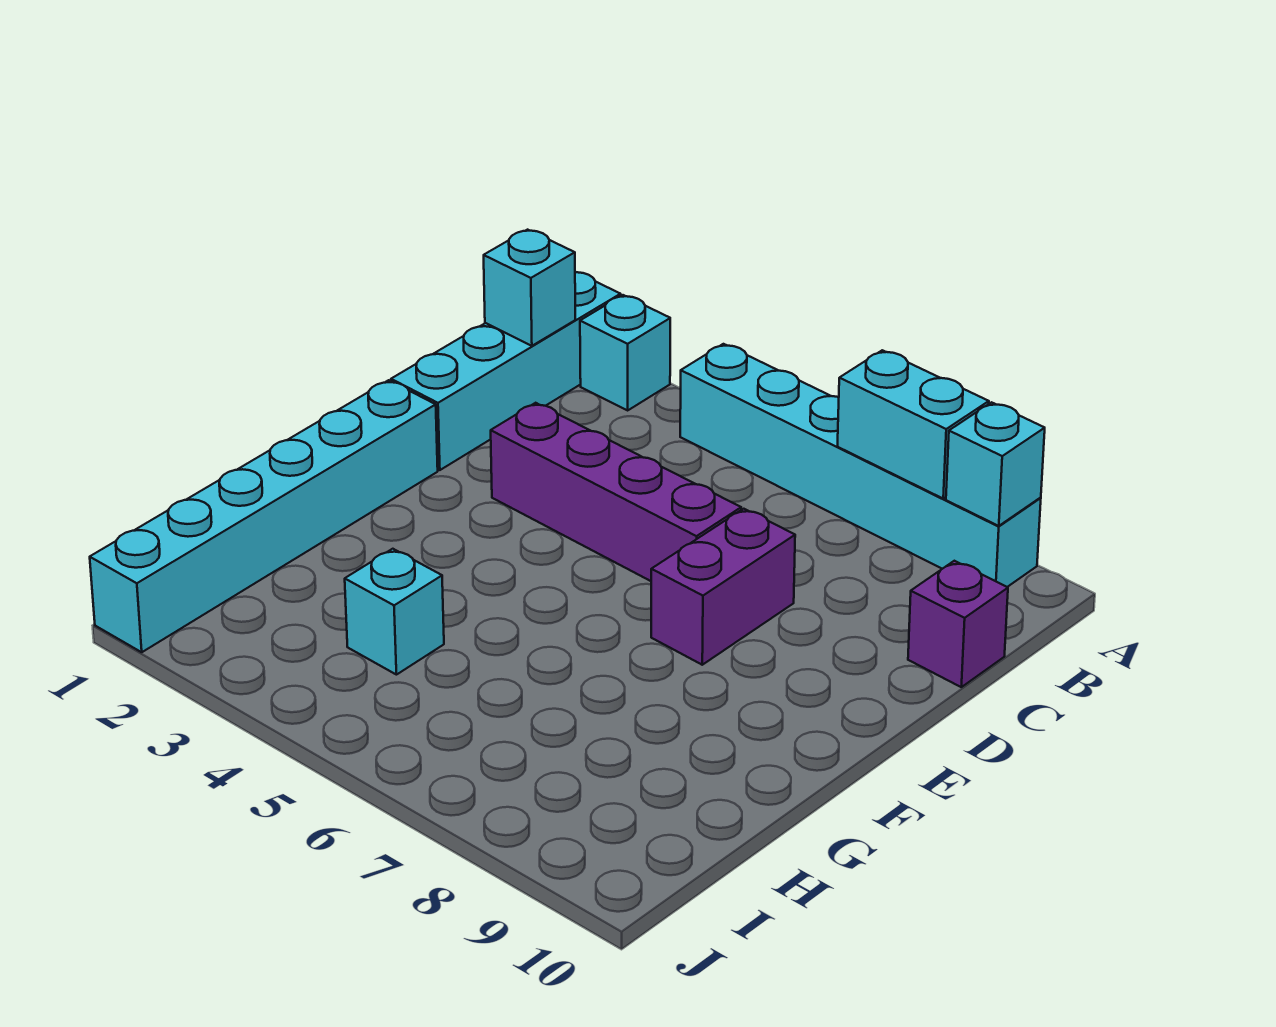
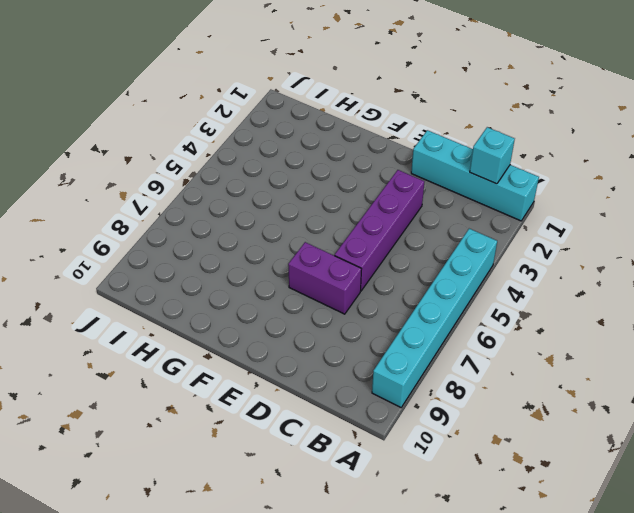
none -> cyan brick A2 level 1
none -> purple brick C10 level 1

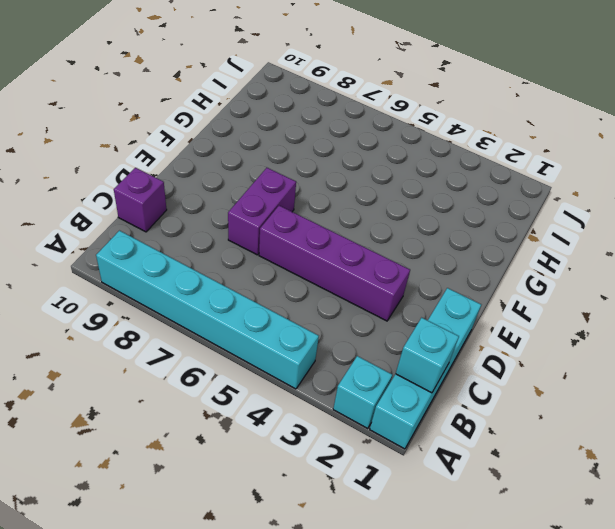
none -> cyan brick E1:J1 level 1
none -> cyan brick H4 level 1

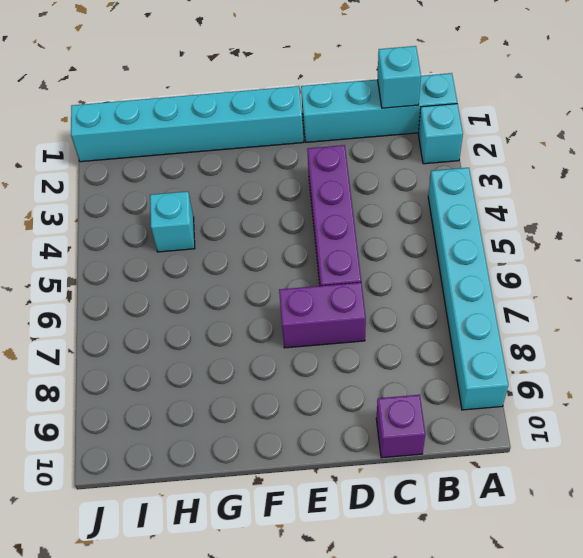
none -> cyan brick A7:A8 level 2
none -> cyan brick A9 level 2

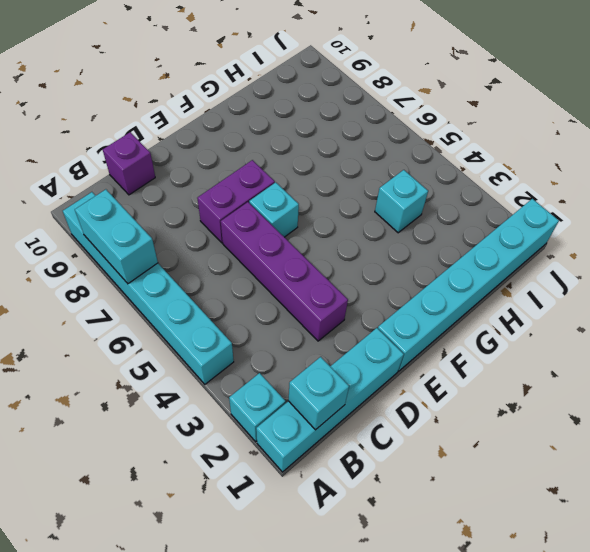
cyan brick E6 level 1 -> cyan brick A9 level 2

